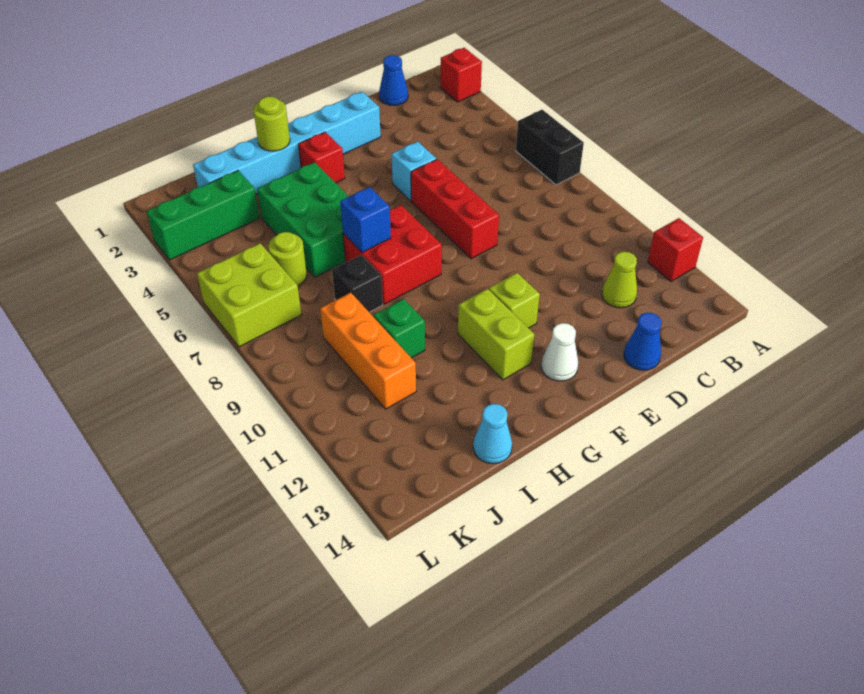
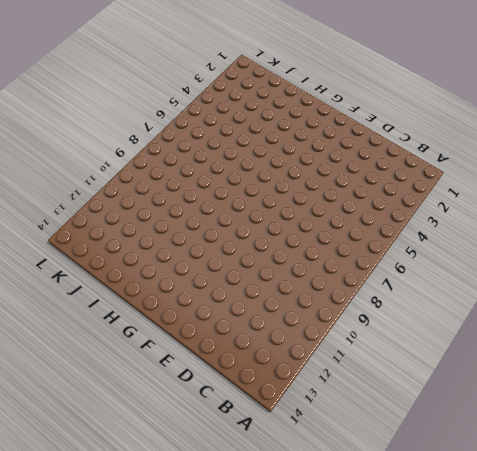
none -> red brick A2 level 1
none -> black brick A6:A7 level 1
none -> red brick A12 level 1

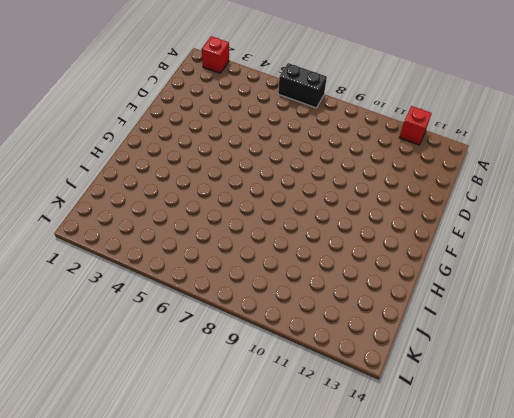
none -> blue cone C1 level 1
none -> lime cone C12 level 1
none -> blue cone D14 level 1

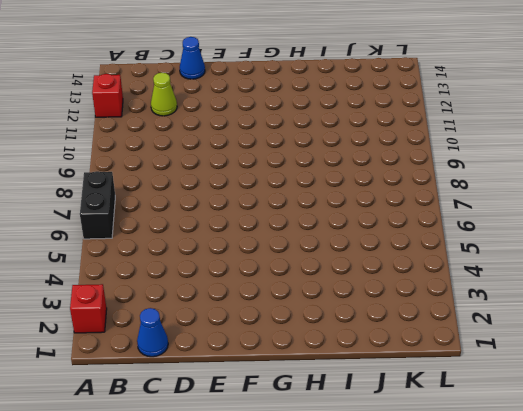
none -> cyan brick E2:J2 level 1
none -> cyan brick E5 level 1
none -> red brick E6:E8 level 1

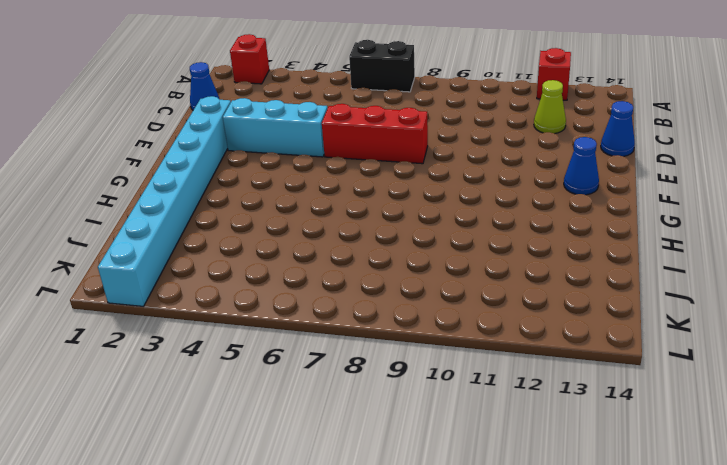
cyan brick E2:L2 level 1 -> cyan brick E2:J2 level 1
cyan brick E3:E5 level 1 -> cyan brick E5 level 1
blue cone F13 level 1 -> white cone F13 level 1
none -> lime brick F11 level 1
none -> red brick G3 level 1
none -> red brick G7:H8 level 1

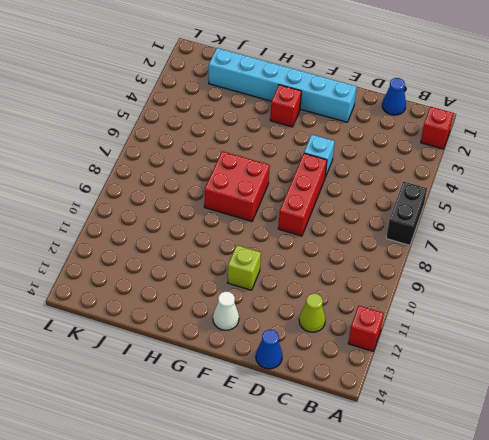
none -> lime brick G11:G12 level 1
none -> green brick H4:I6 level 1
none -> black brick I8 level 1

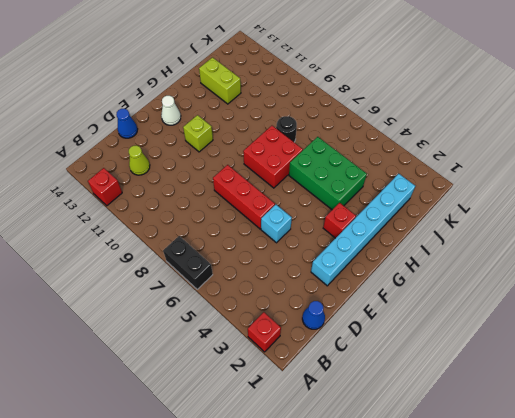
black round brick I8 level 1 -> black brick I8 level 1
lime brick I12:I13 level 1 -> lime brick G11:G12 level 1
none -> green brick I10 level 1
none -> cyan cone I14 level 1
none -> green brick J3:L3 level 1

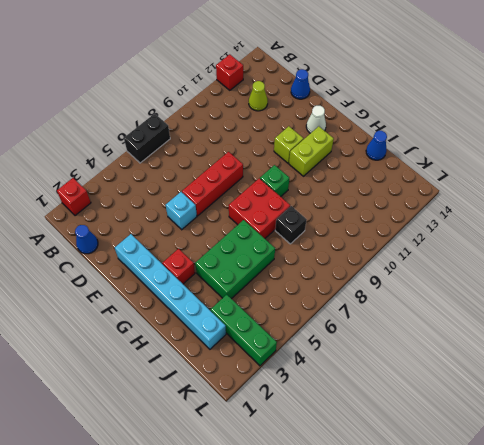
green brick G9 level 1 -> green brick I10 level 1
blue cone I14 level 1 -> cyan cone I14 level 1
none -> lime round brick J6 level 1
none -> orange brick J9:J11 level 1
none -> lime brick K6:L7 level 1

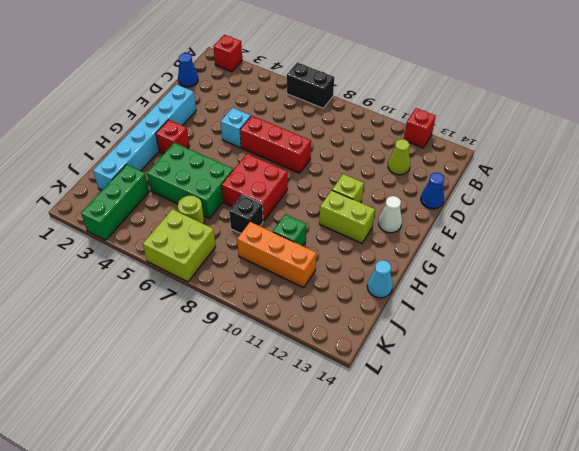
none -> lime round brick H2 level 2
none -> blue brick H7 level 2

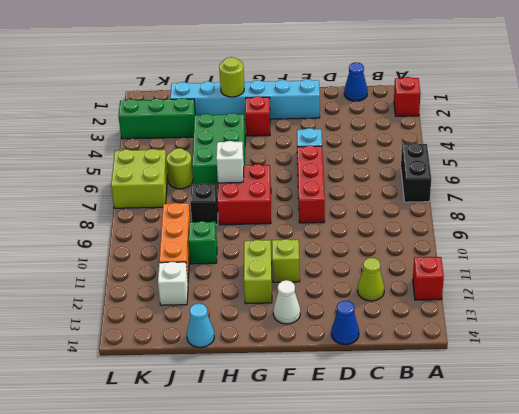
white brick H7 level 2 -> blue brick H7 level 2
white brick J12 level 1 -> none

